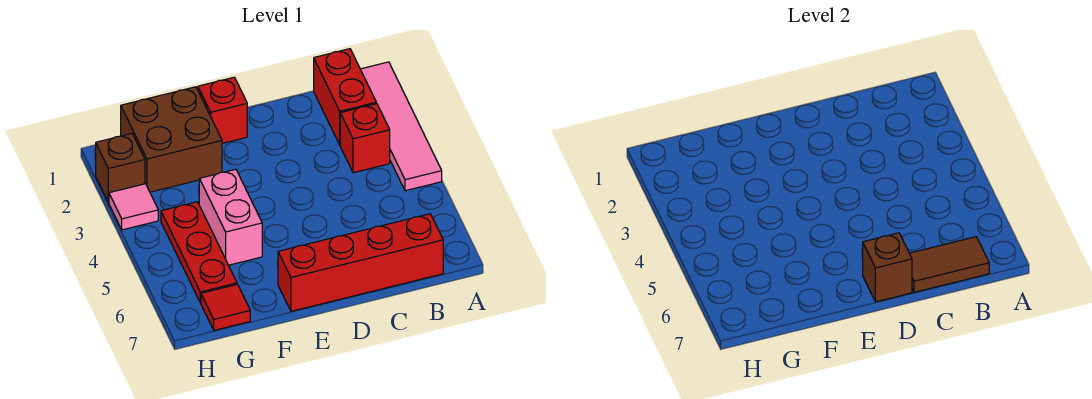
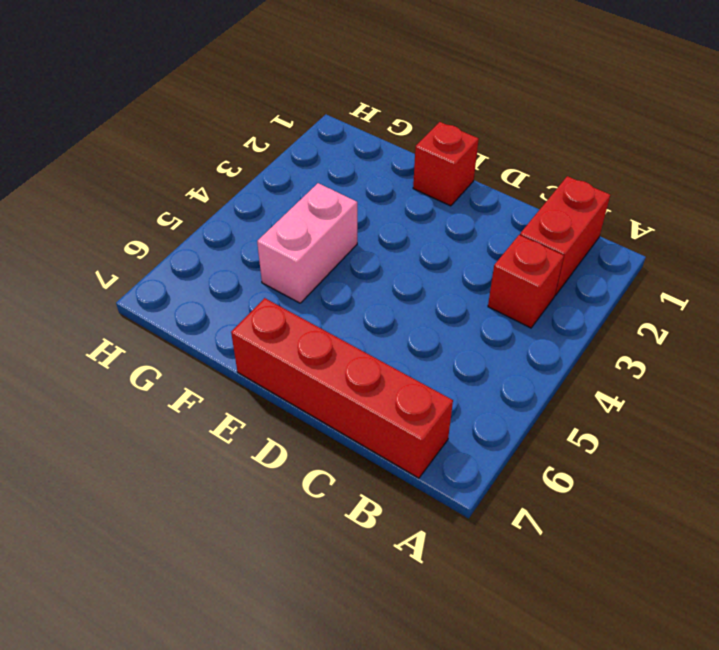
none -> pink tile A1:A4 level 1
none -> brown brick F1:G2 level 1
none -> red plate G4:G6 level 1

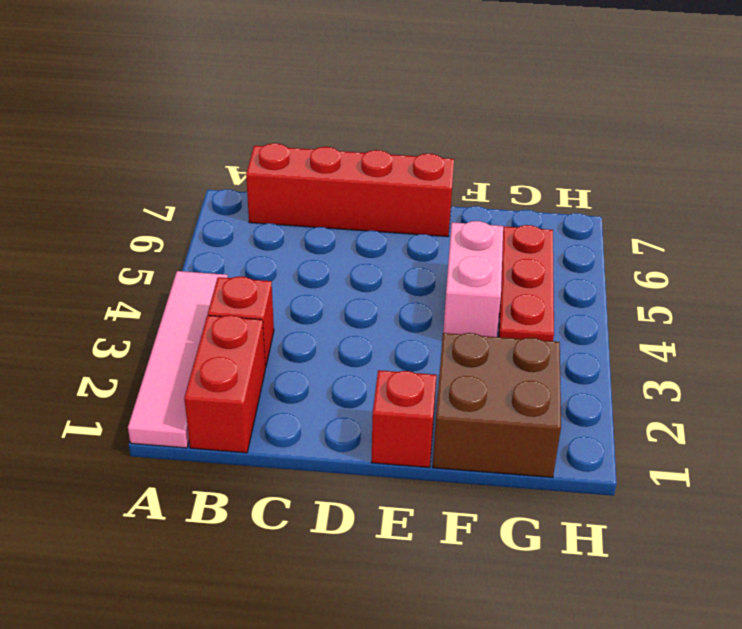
none -> red tile G7 level 1
none -> brown brick H2 level 1
none -> pink tile H3 level 1

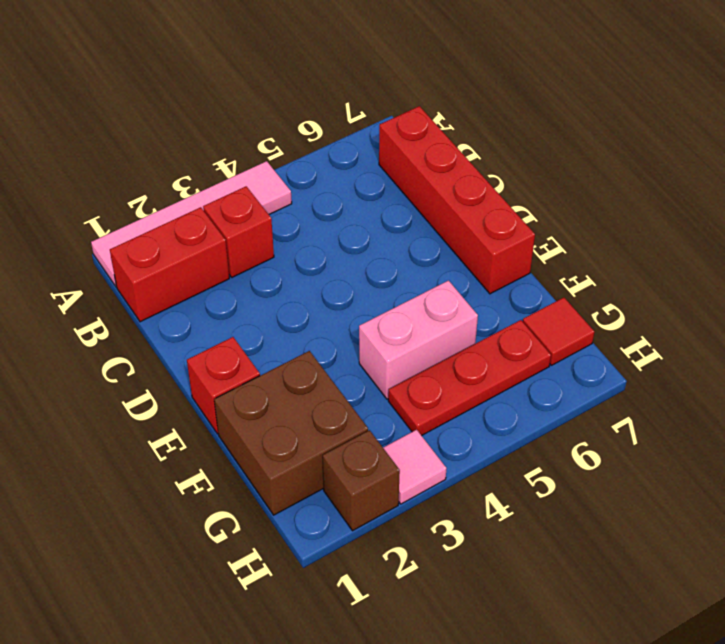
none -> brown tile B7:C7 level 2
none -> brown brick D7 level 2

